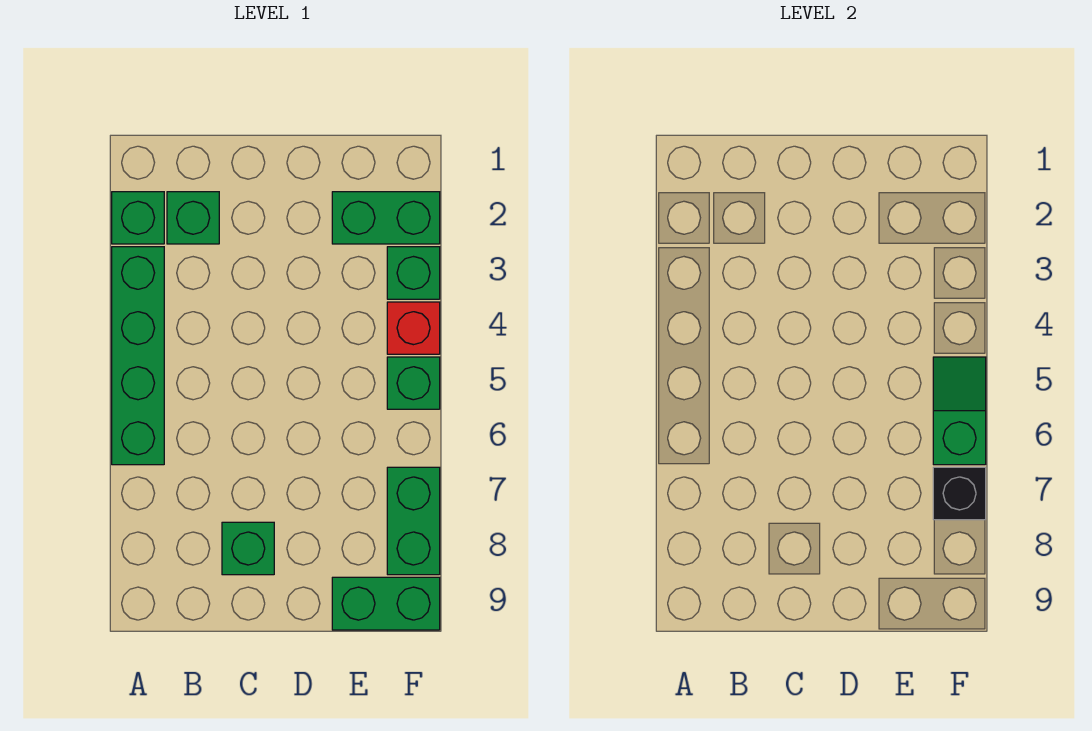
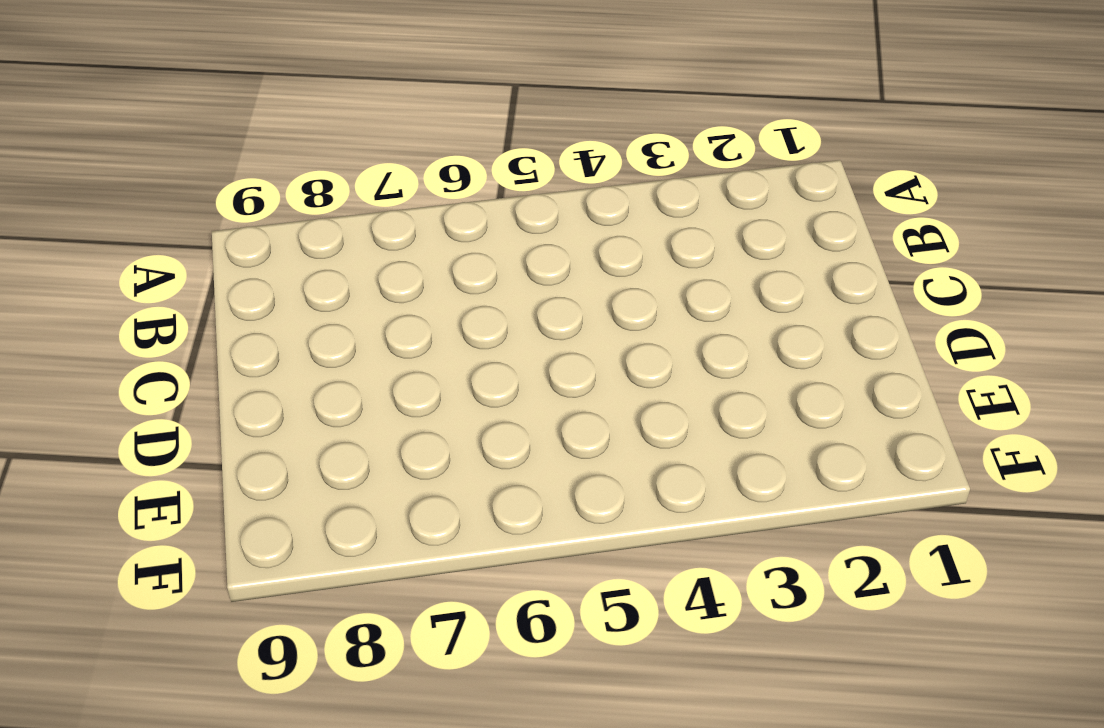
none -> green brick A2 level 1
none -> green brick A3:A6 level 1
none -> green brick B2 level 1

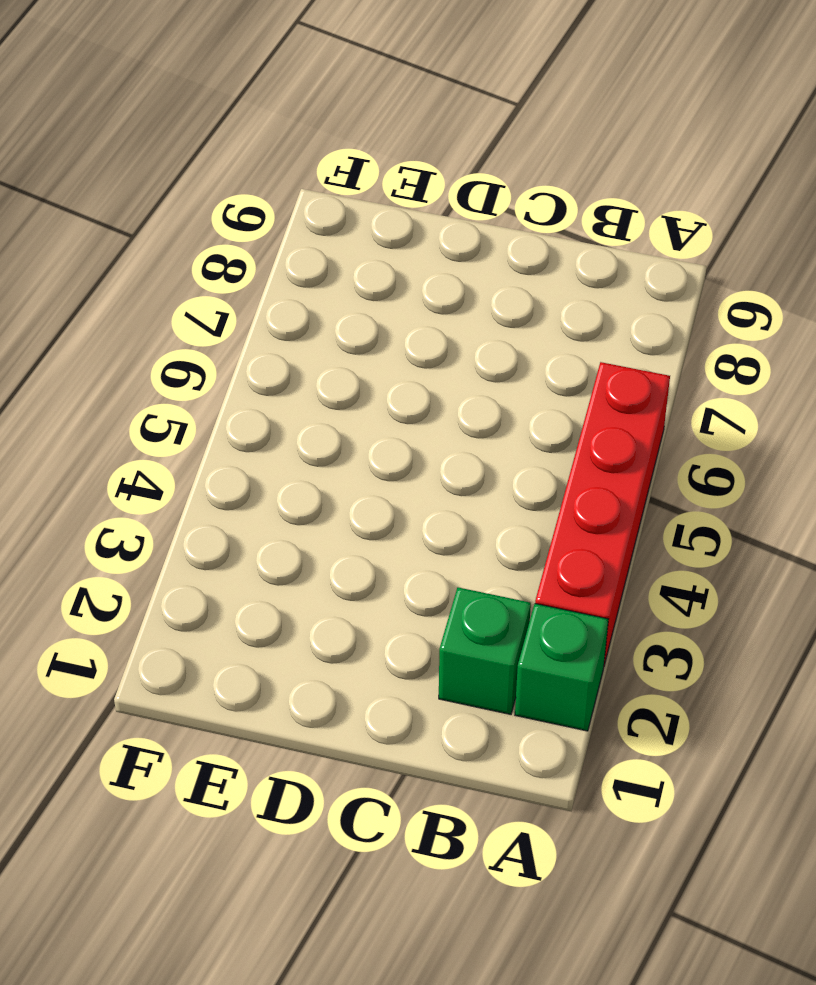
red brick A3:A6 level 1 -> green brick A3:A6 level 1
none -> green brick C8 level 1
none -> green brick E2:F2 level 1
none -> green brick E9:F9 level 1

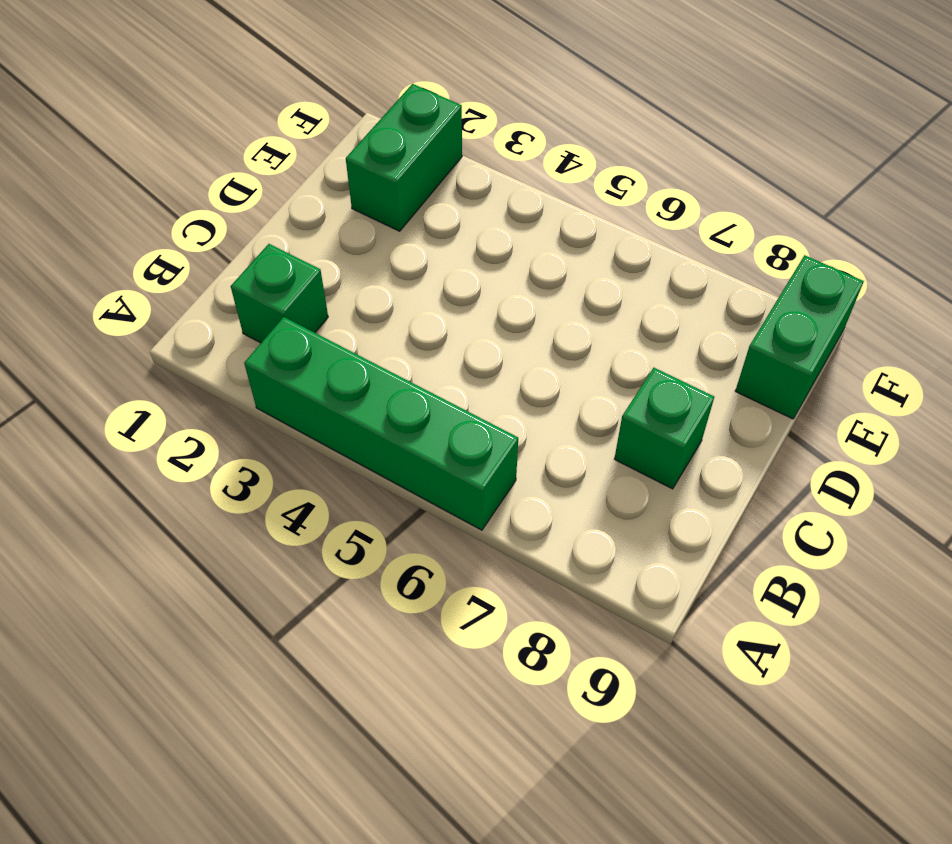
none -> green brick A2 level 1
none -> green brick F3 level 1
none -> red brick F4 level 1

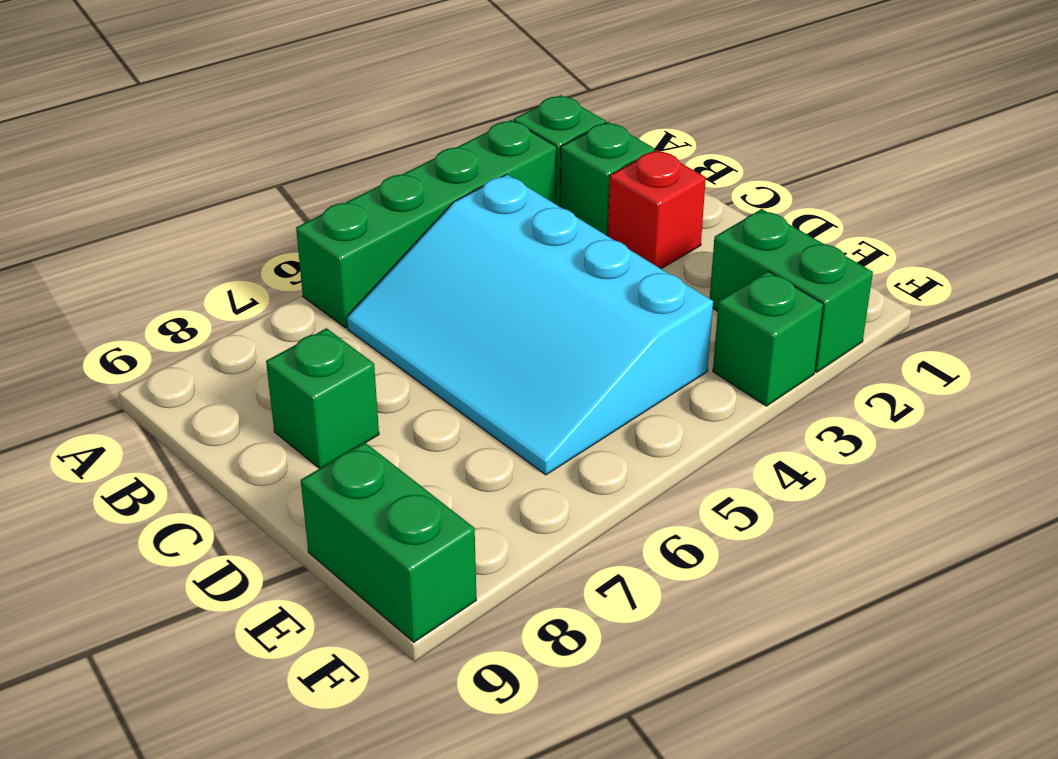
cyan slope B4:E6 level 1 top 4 -> none
red brick C2 level 1 -> red brick F4 level 1
none -> green brick F5 level 1
none -> green brick F7:F8 level 1
none -> green slope F5:F6 level 2 top 6

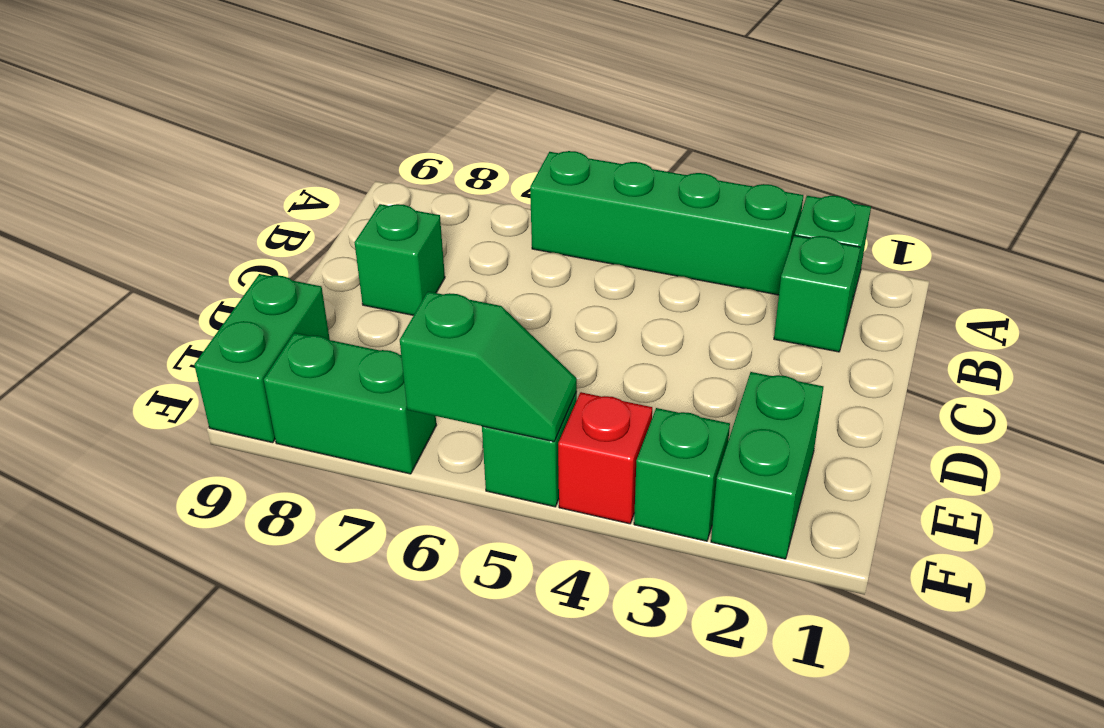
none -> black brick F7 level 2

